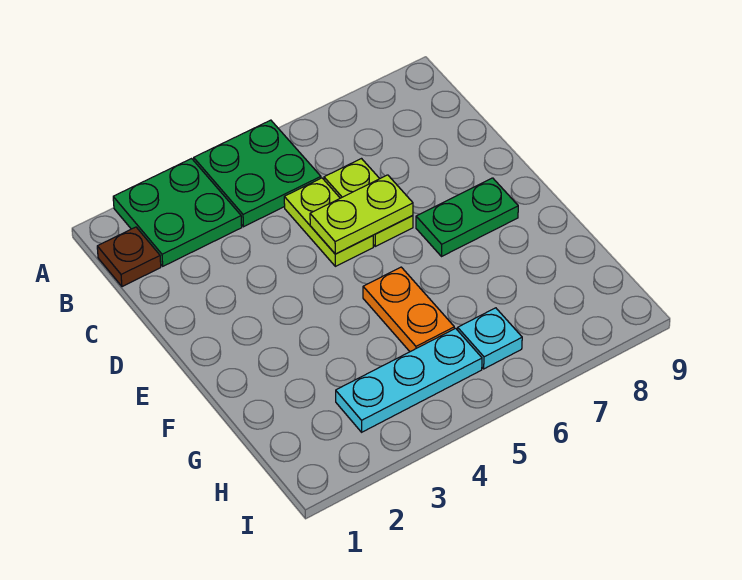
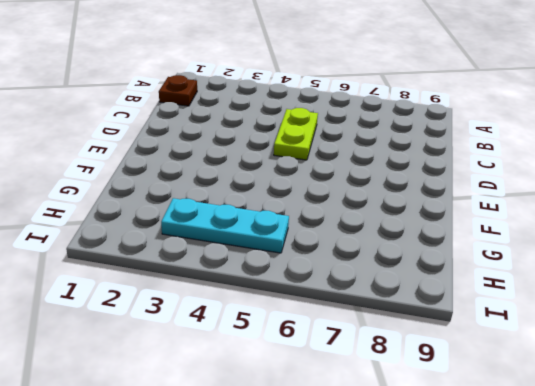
none -> green plate A2:B3 level 1
none -> green plate A4:B5 level 1

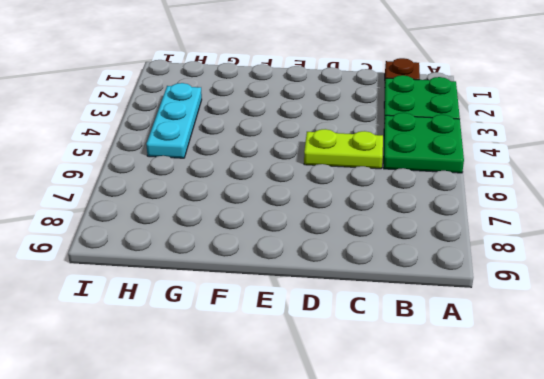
none -> lime plate C6:D6 level 1
none -> green plate E7:E8 level 1

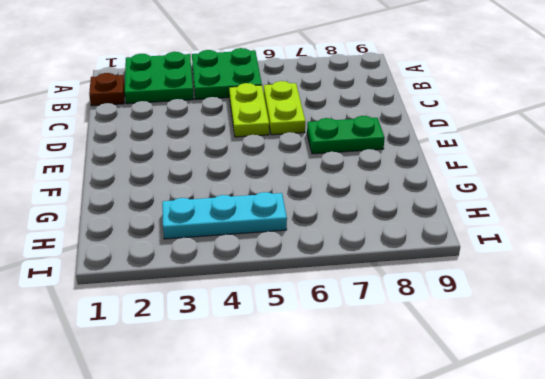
none -> orange plate F5:G5 level 1
none -> cyan plate H6 level 1

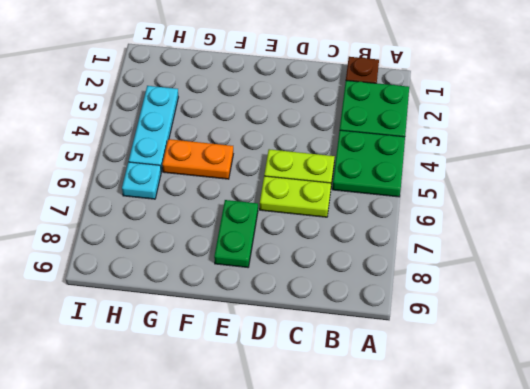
none -> lime plate D5:D6 level 2

